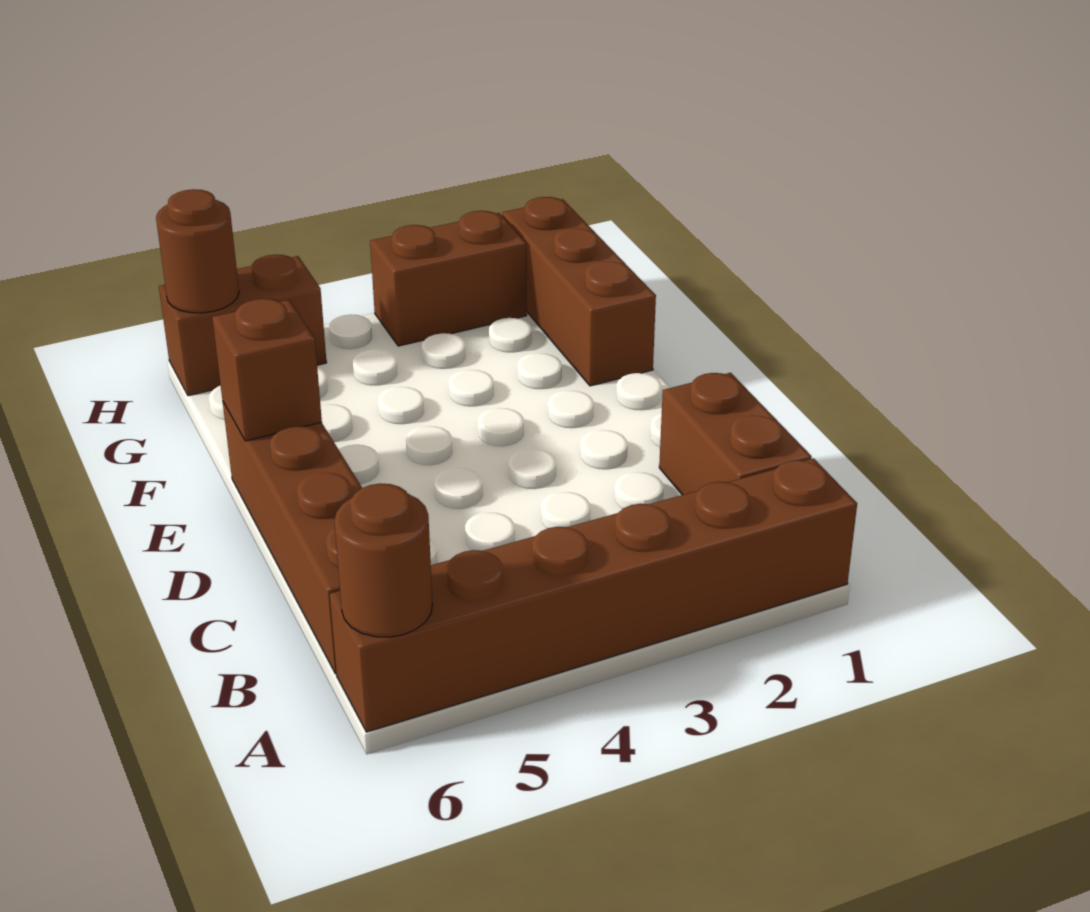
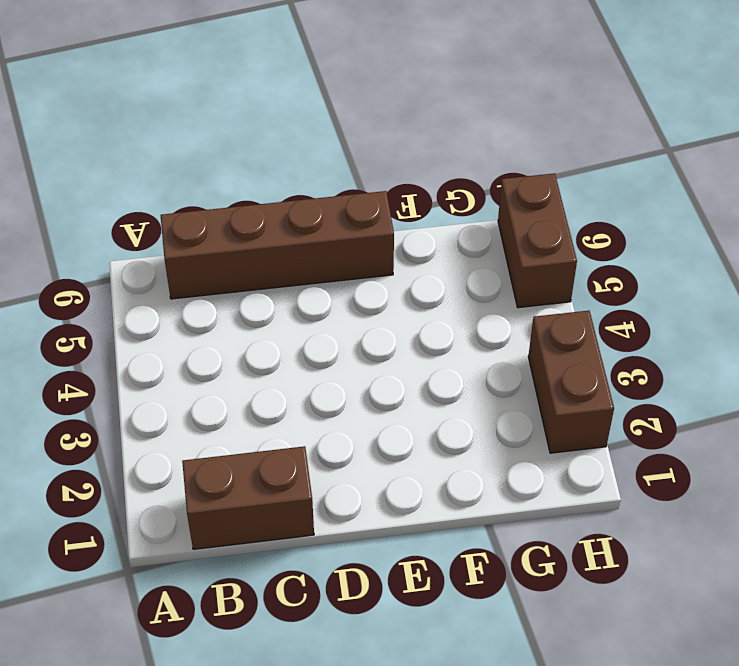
none -> brown brick A1:A6 level 1
none -> brown brick F1:H1 level 1

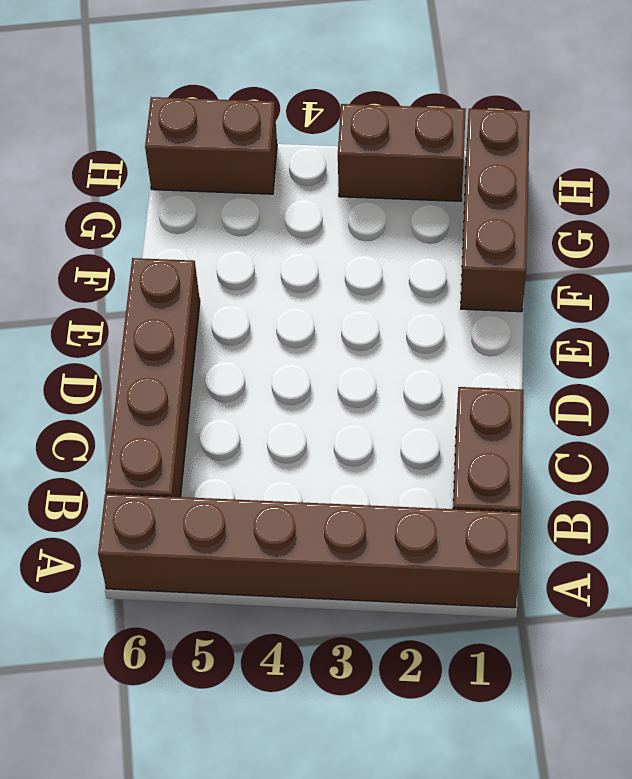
none -> brown round brick A6 level 2
none -> brown brick E6 level 2

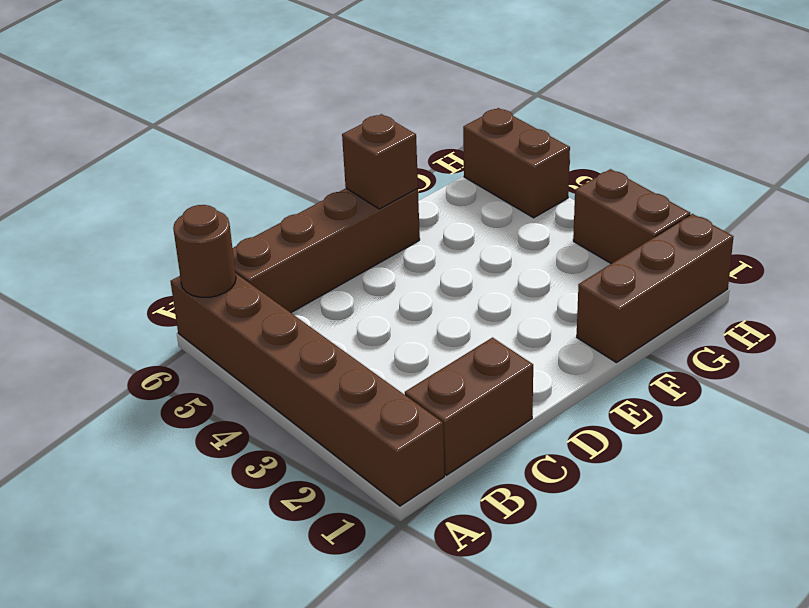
none -> brown round brick H6 level 2

